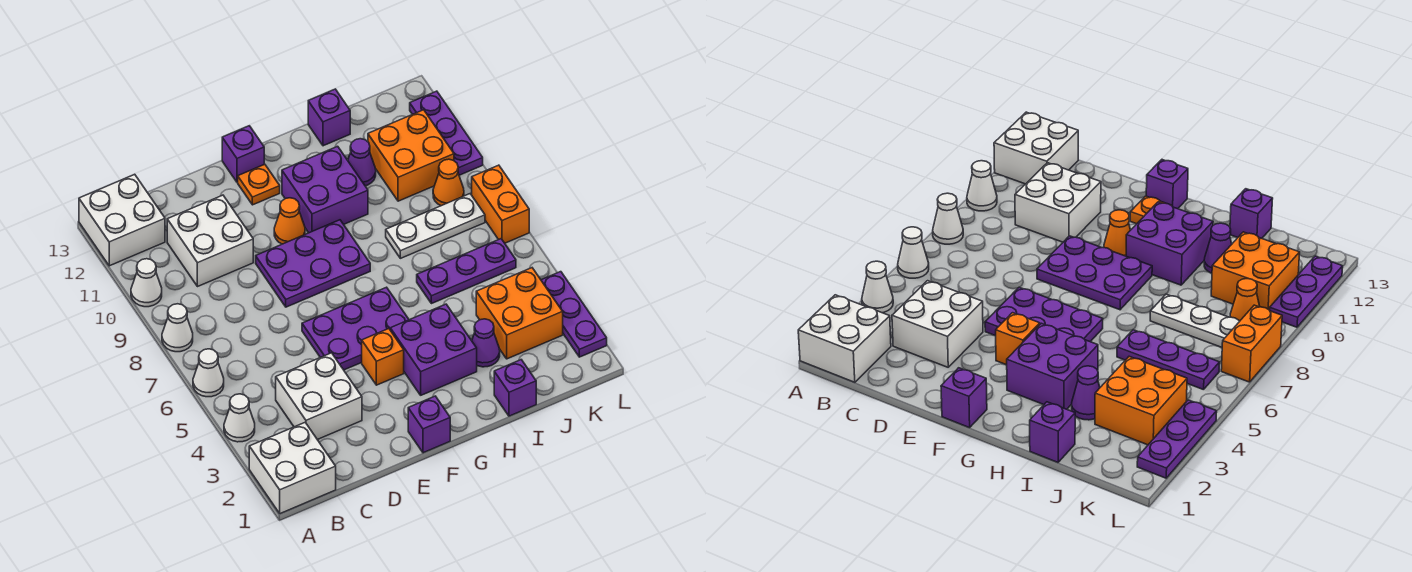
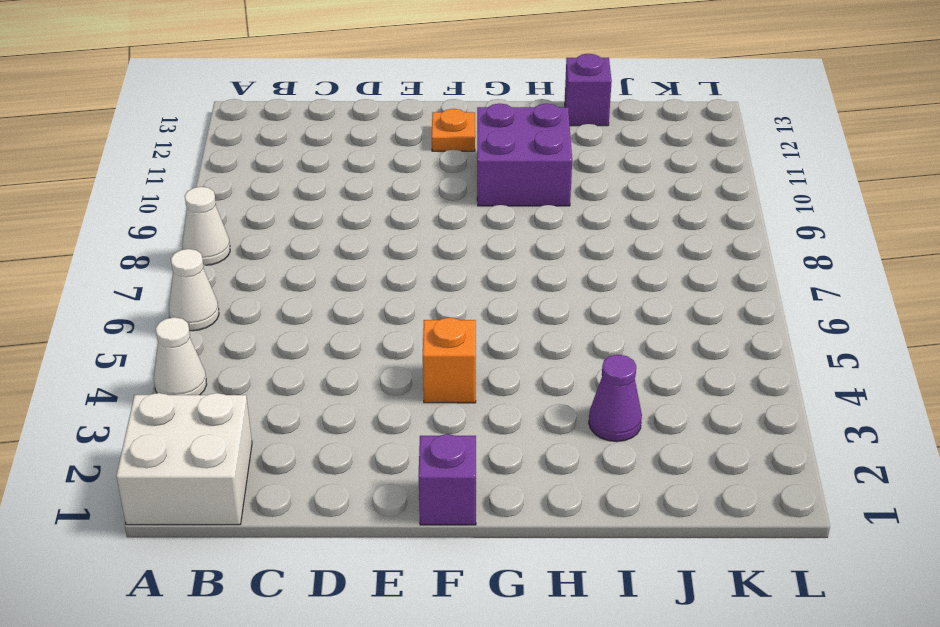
none -> white cone A10 level 1
none -> white brick A12:B13 level 1
none -> white brick C3:D4 level 1

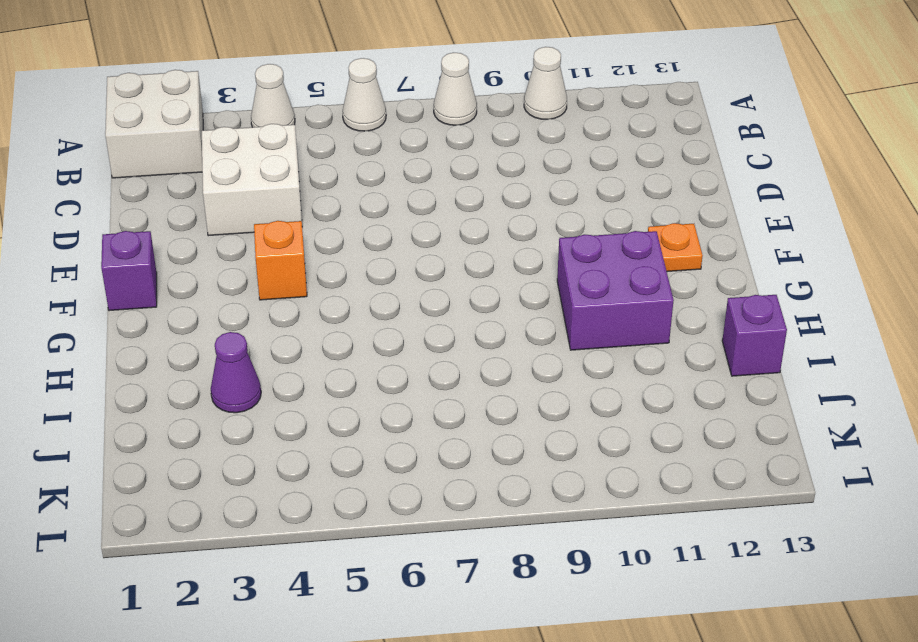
none -> white brick A12:B13 level 1
none -> white brick C10:D11 level 1
none -> purple plate E5:G6 level 1

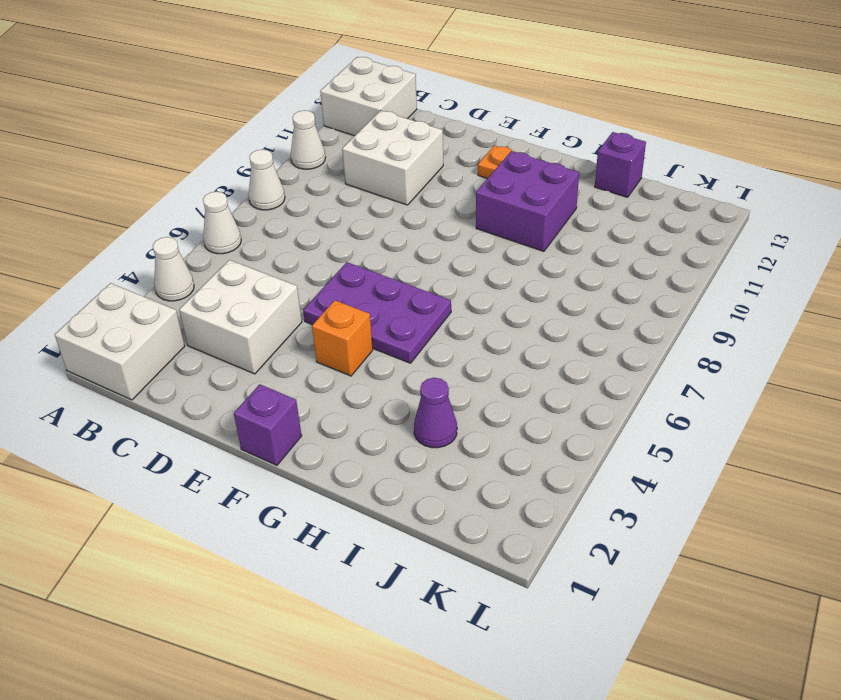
none -> purple plate E8:G9 level 1
none -> orange cone F10 level 1
none -> purple brick F13 level 1

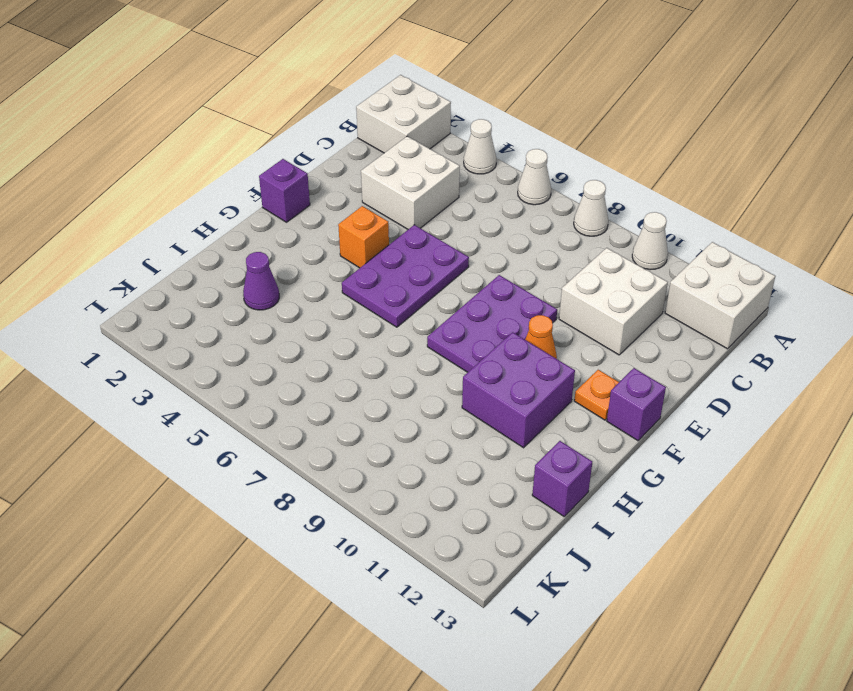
none -> purple brick G3:H4 level 1
none -> purple brick I1 level 1
none -> purple plate I6:K6 level 1

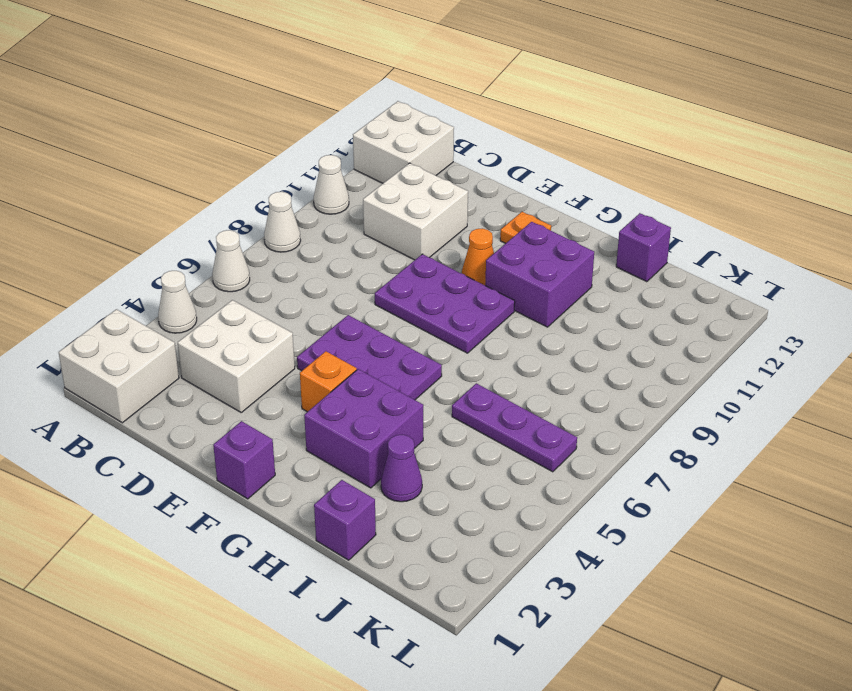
none -> purple brick F13 level 1
none -> white plate I8:K8 level 1
none -> purple cone I11 level 1

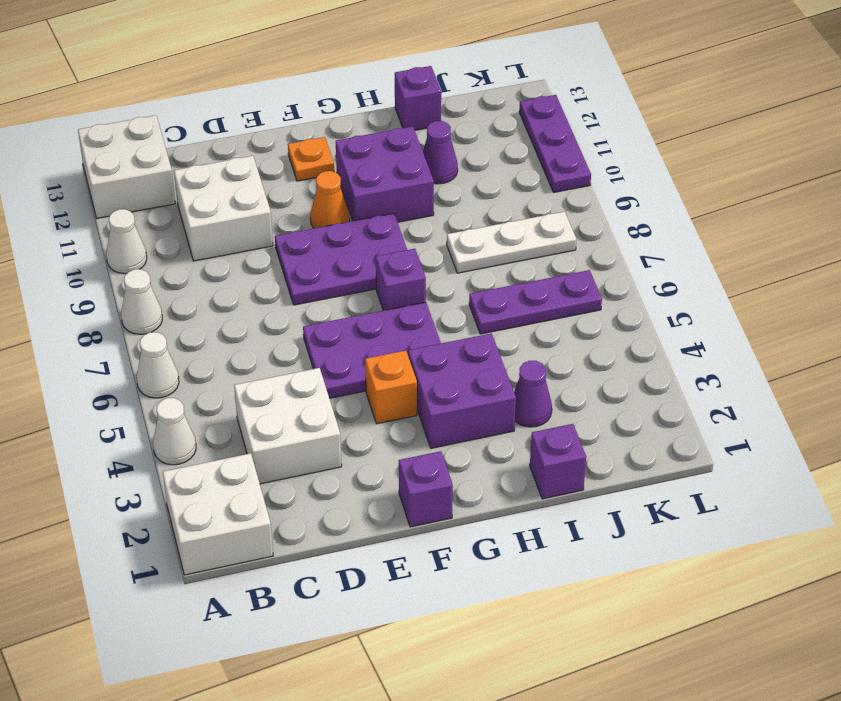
purple brick G7 level 1 -> purple brick F13 level 1
none -> orange brick J3:K4 level 1
none -> orange brick J10:K11 level 1
none -> orange cone K9 level 1

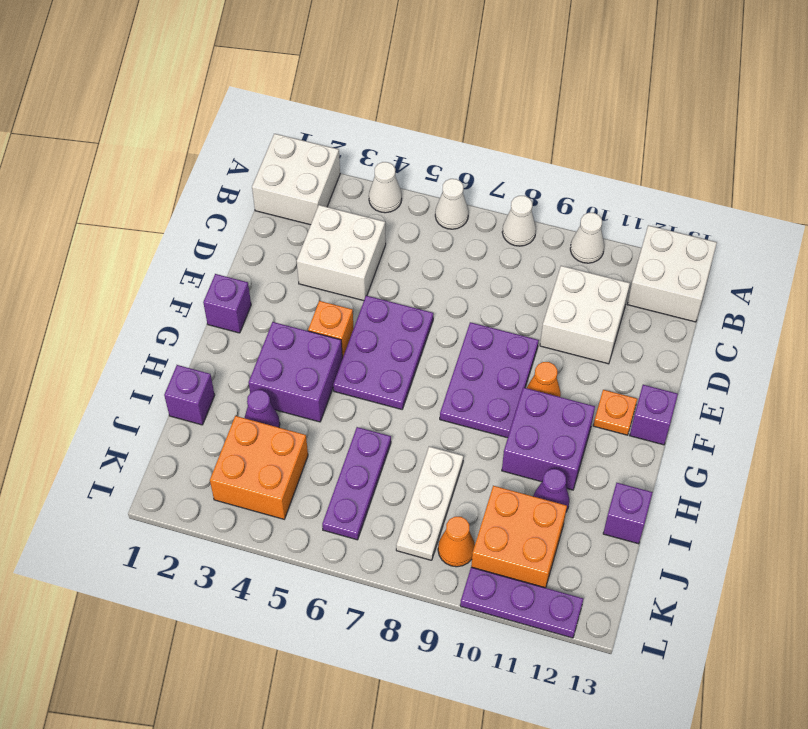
none -> purple plate L2:L4 level 1
none -> orange brick L7:L8 level 1

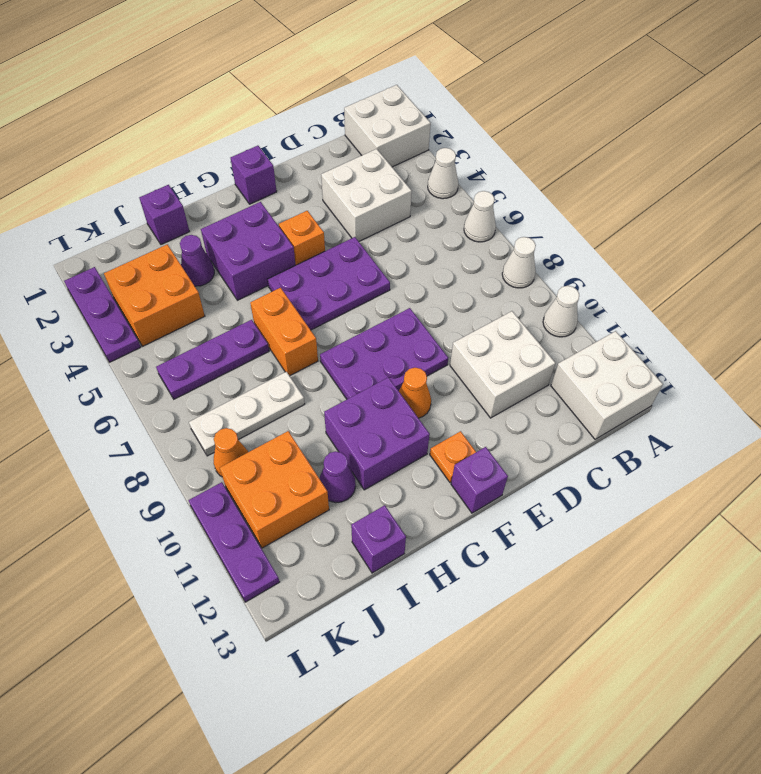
orange brick H6:H7 level 1 -> orange brick L7:L8 level 1

